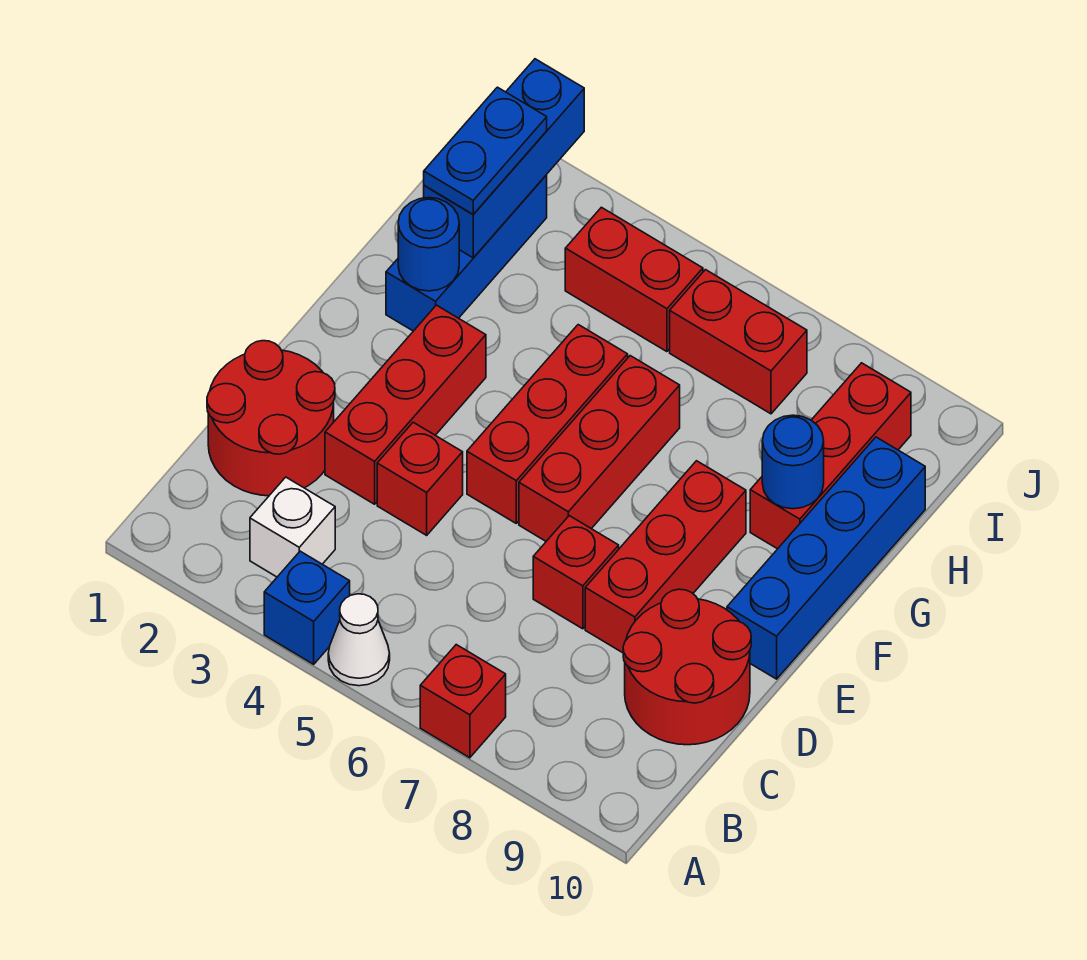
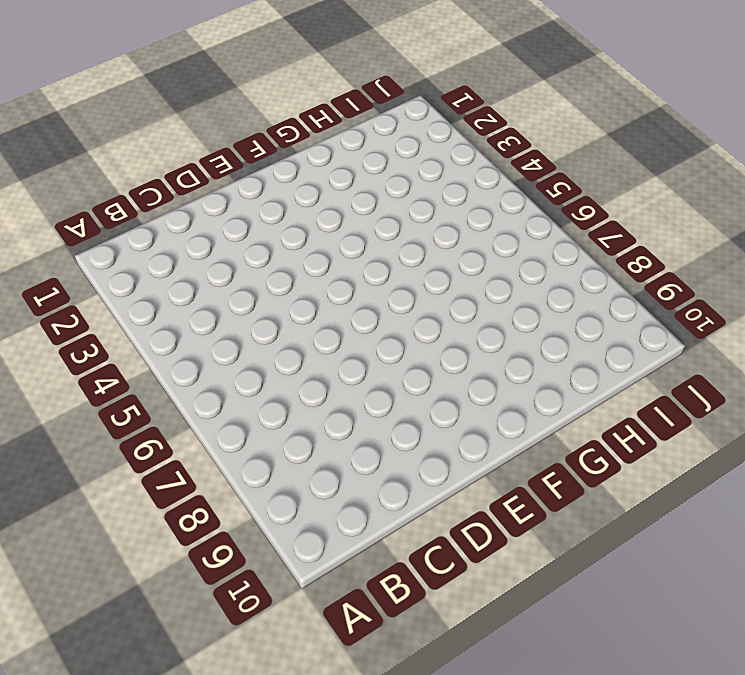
none -> blue brick A4 level 1
none -> white cone A5 level 1
none -> red brick A7 level 1

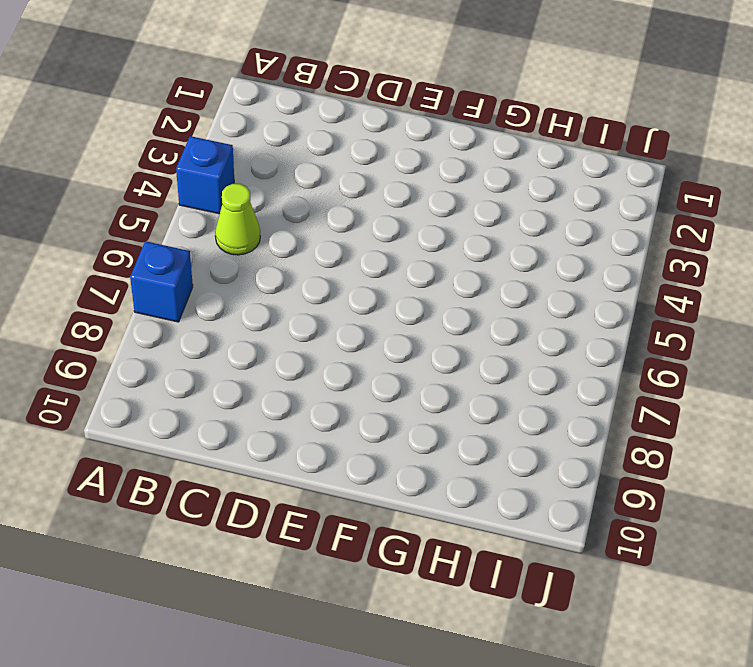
blue brick A7 level 1 -> red brick A7 level 1
lime cone B5 level 1 -> none
none -> white cone A5 level 1
none -> white brick B3 level 1
none -> red round brick C1:D2 level 1

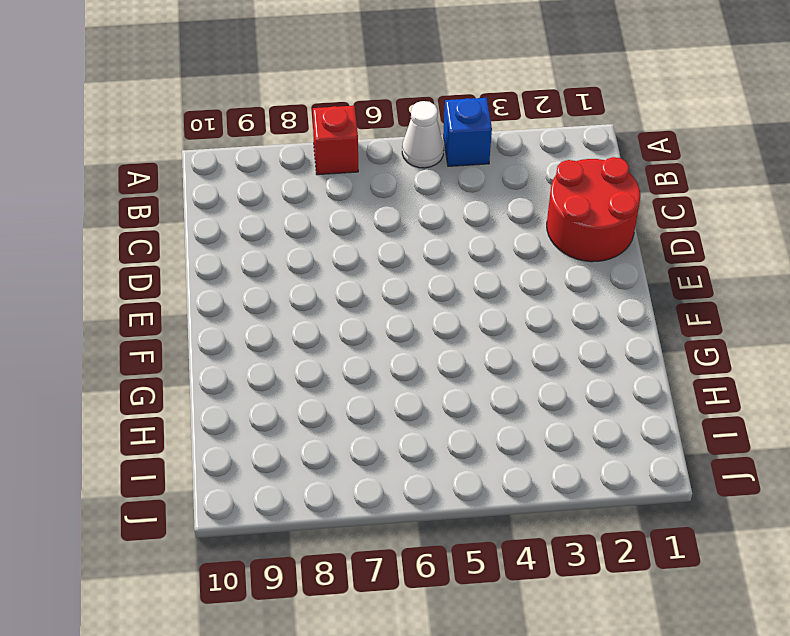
none -> white brick B3 level 1
none -> red round brick C9:D10 level 1
none -> red brick D3:F3 level 1

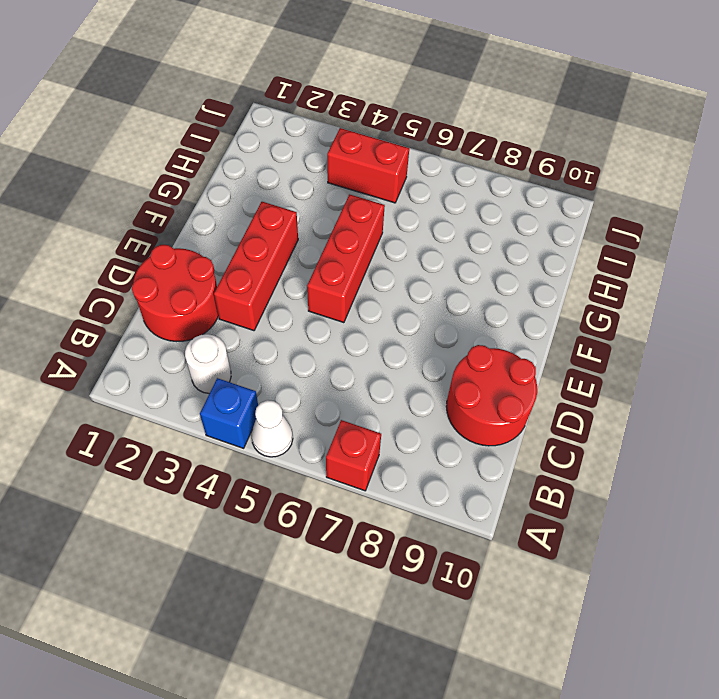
white round brick B3 level 1 -> white brick B3 level 1
none -> red brick D4 level 1
none -> red brick D7 level 1
none -> red brick D8:F8 level 1

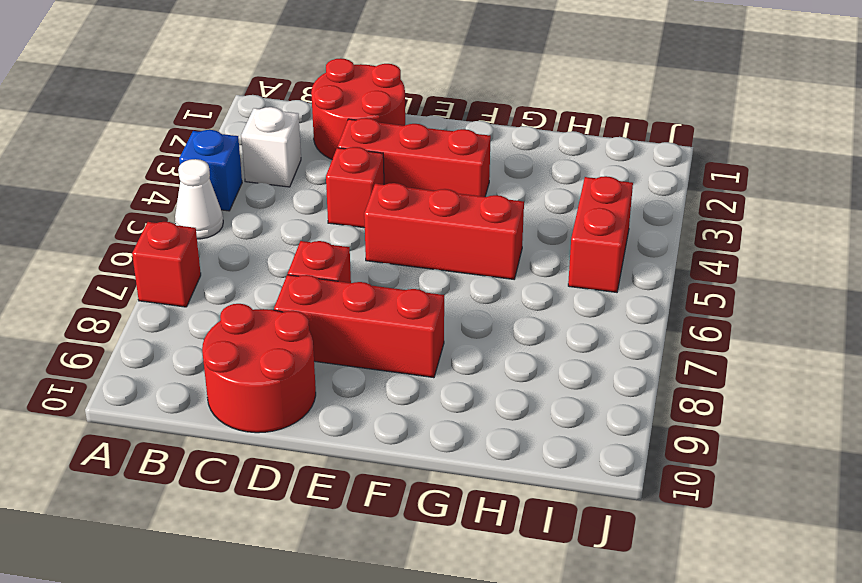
none -> red brick E6:G6 level 1
none -> blue brick E10:H10 level 1
none -> blue brick G2:I2 level 1

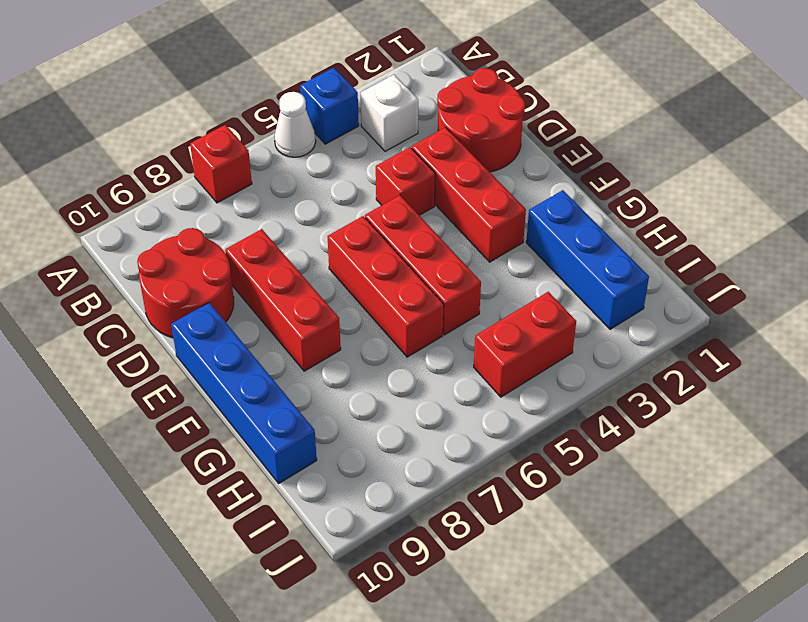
none -> red brick D7 level 1
none -> red brick G9:I9 level 1
none -> red brick I6:I7 level 1

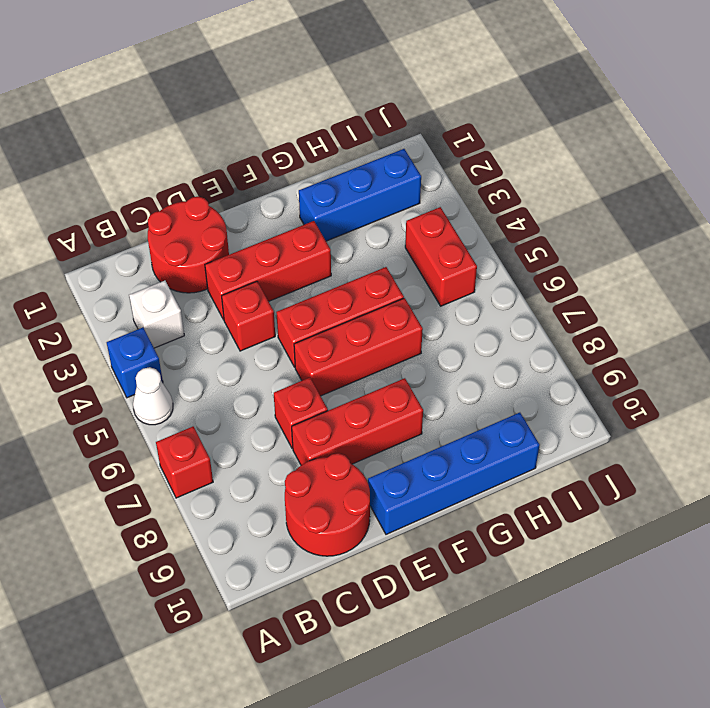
none -> red brick G9:I9 level 1
none -> red brick I6:I7 level 1
none -> blue round brick G2 level 2

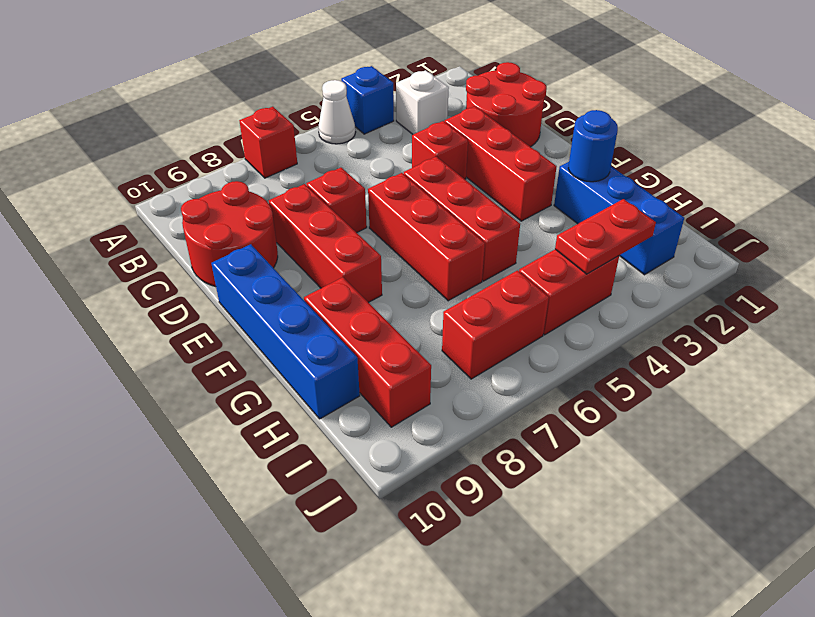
red plate I3:I4 level 2 -> none
none -> blue round brick G9 level 2
none -> blue brick H2:J2 level 2
none -> blue plate H2:I2 level 3

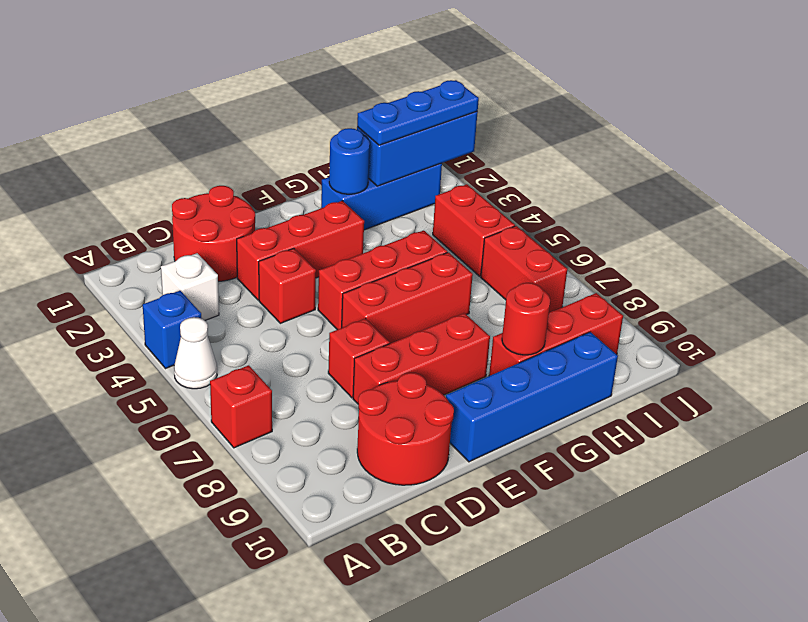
red round brick G9 level 2 -> blue round brick G9 level 2
blue plate H2:J2 level 3 -> blue plate H2:I2 level 3

